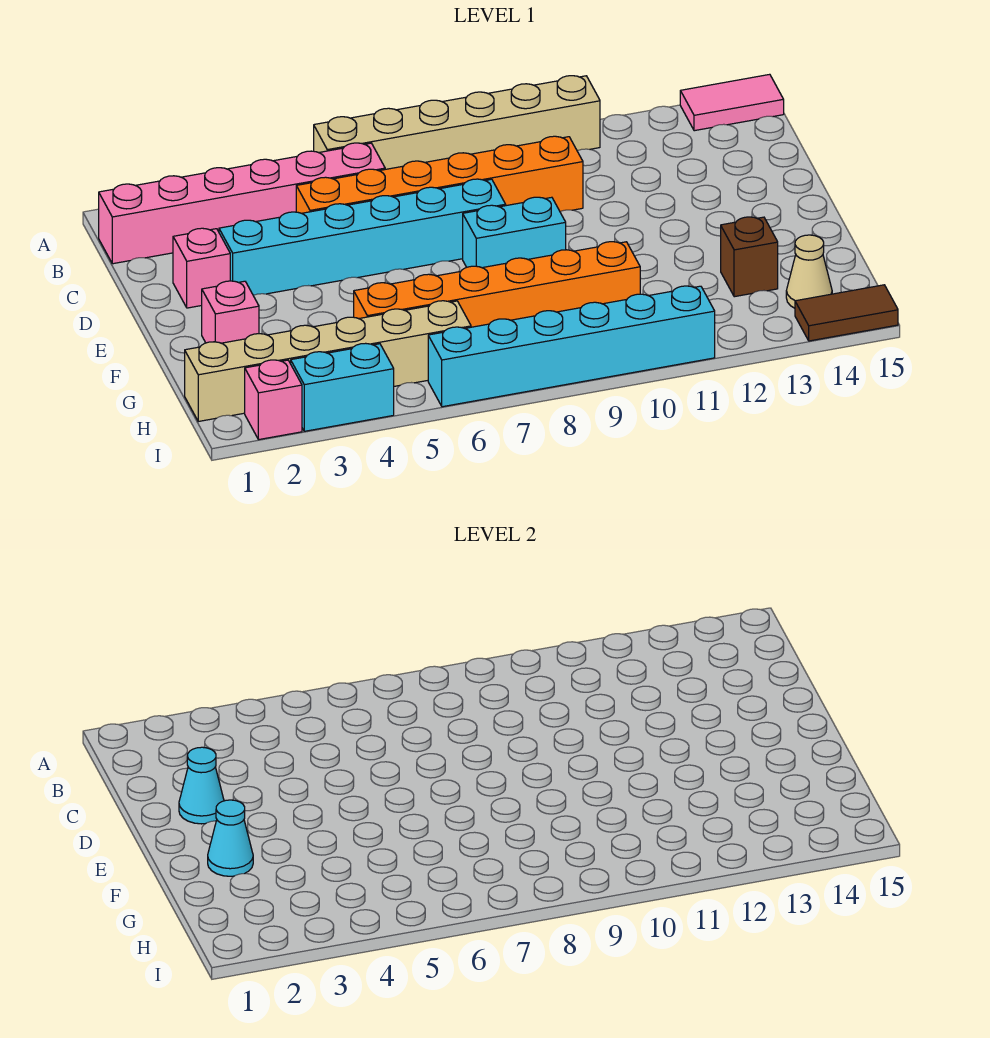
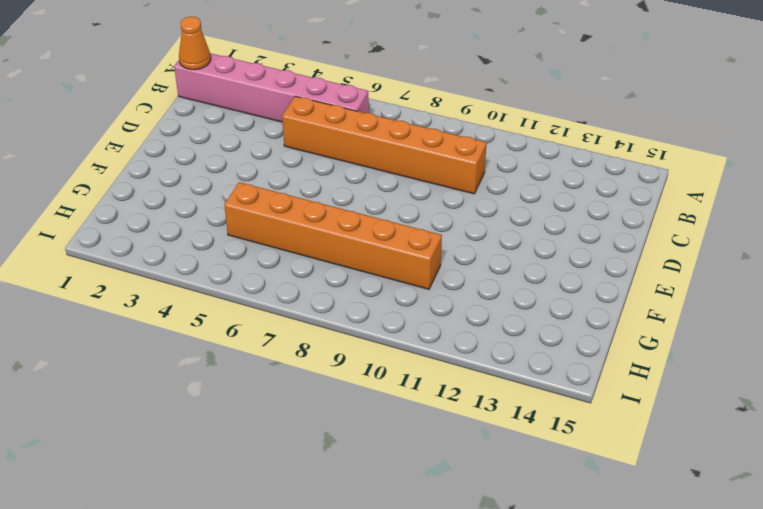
orange cone B1 level 2 -> none
none -> tan brick A6:A11 level 1
none -> pink tile A14:A15 level 1
none -> pink brick D2 level 1

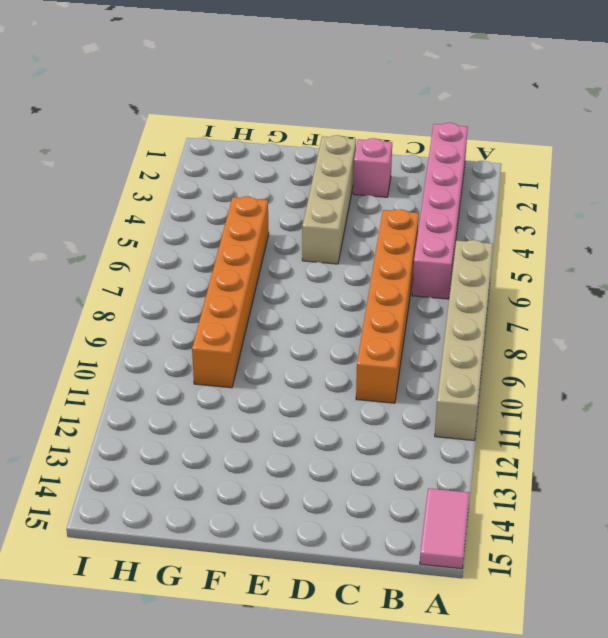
tan brick E2:E5 level 1 -> none
none -> cyan brick D3:D8 level 1
none -> cyan brick E8:E9 level 1
none -> pink brick F2 level 1

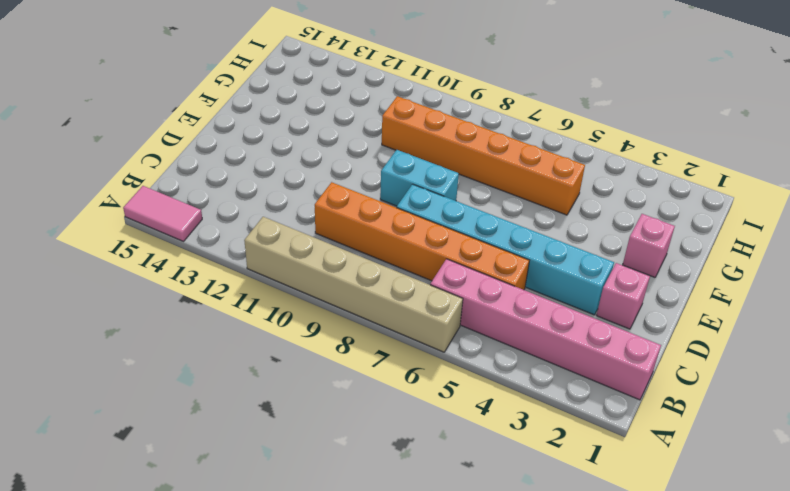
none -> brown brick G13 level 1
none -> tan brick H1:H6 level 1
none -> tan cone H14 level 1

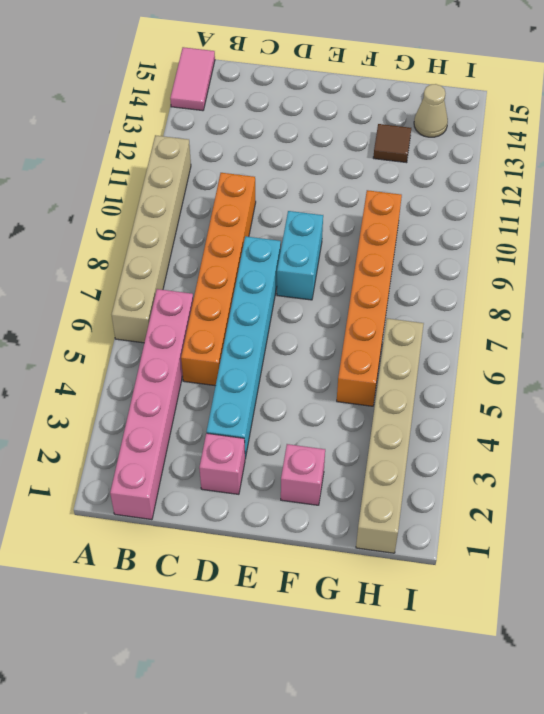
brown tile G13 level 1 -> brown brick G13 level 1
none -> pink brick I2 level 1
none -> cyan brick I3:I4 level 1
none -> cyan brick I6:I11 level 1

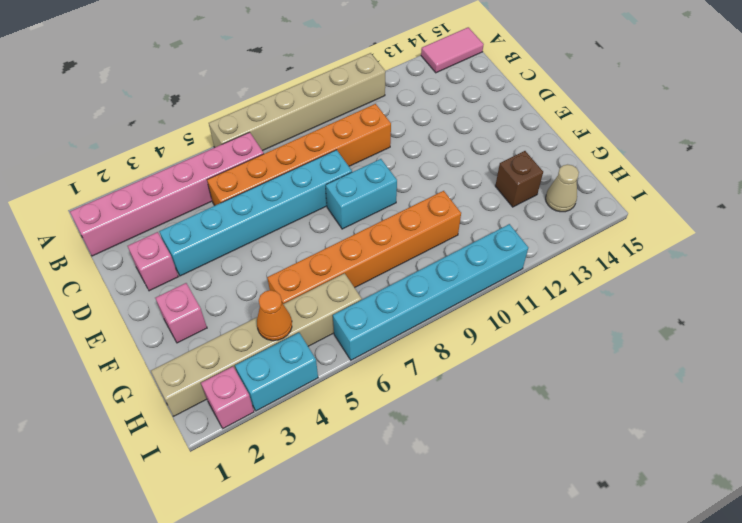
orange cone H4 level 2 -> none
none -> brown tile I14:I15 level 1
none -> cyan cone D2 level 2
none -> cyan cone F2 level 2

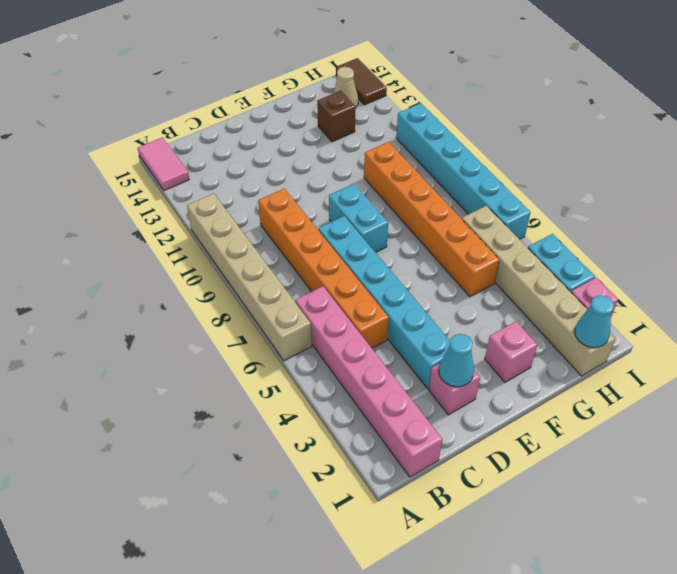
cyan cone H1 level 2 -> cyan cone F2 level 2

